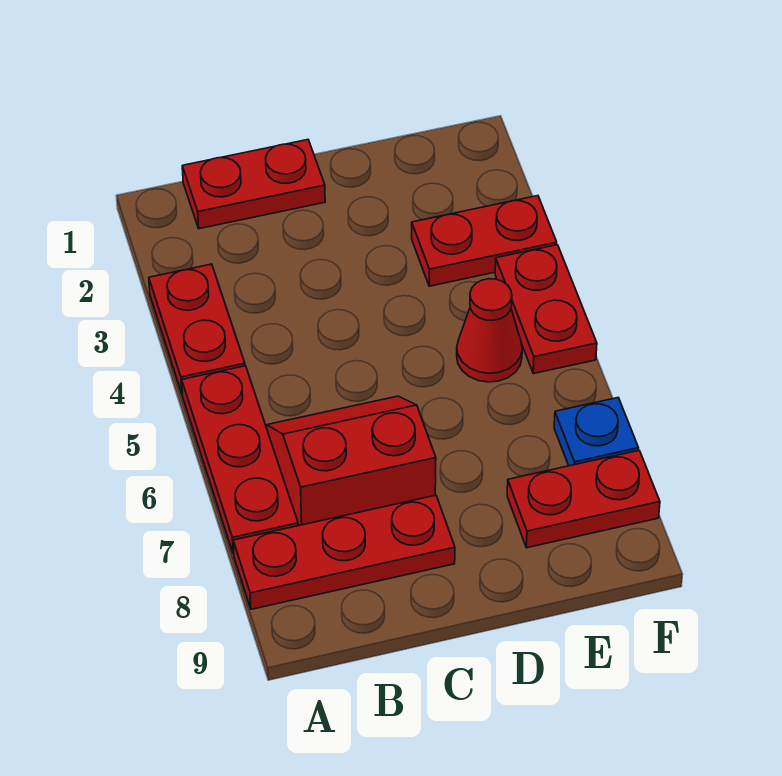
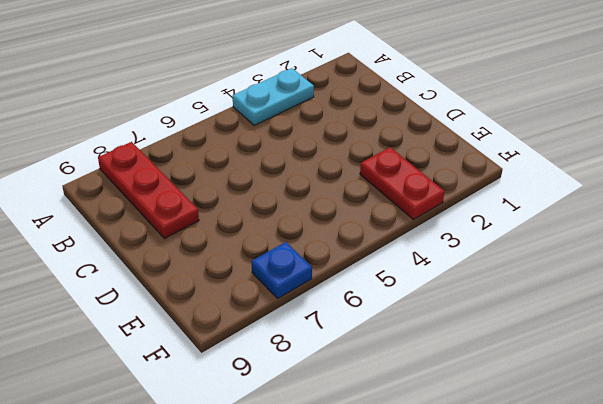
cyan plate A3:A4 level 1 -> red plate A3:A4 level 1
none -> red plate A5:A7 level 1
none -> red plate B1:C1 level 1

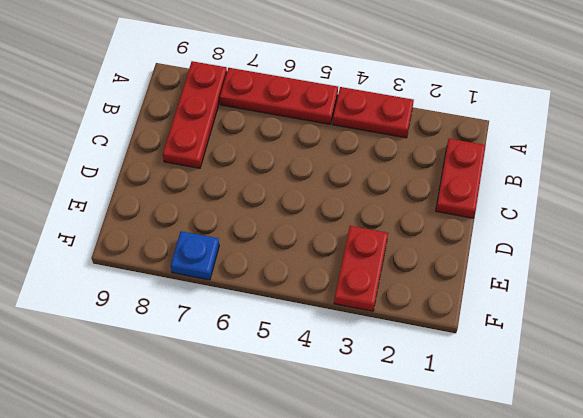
none -> red slope B6:C7 level 1 top 7
none -> red cone E5 level 1

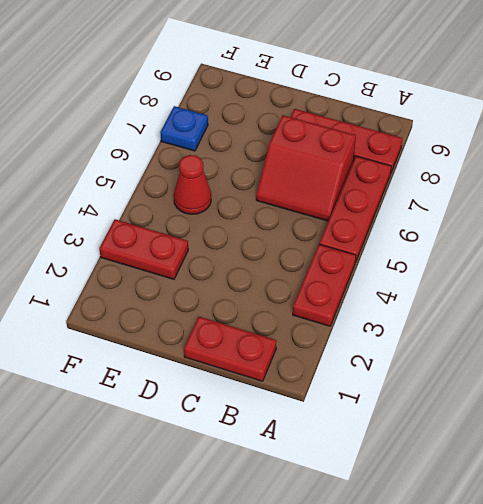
none -> red plate E8:F8 level 1
none -> red plate F4:F5 level 1

